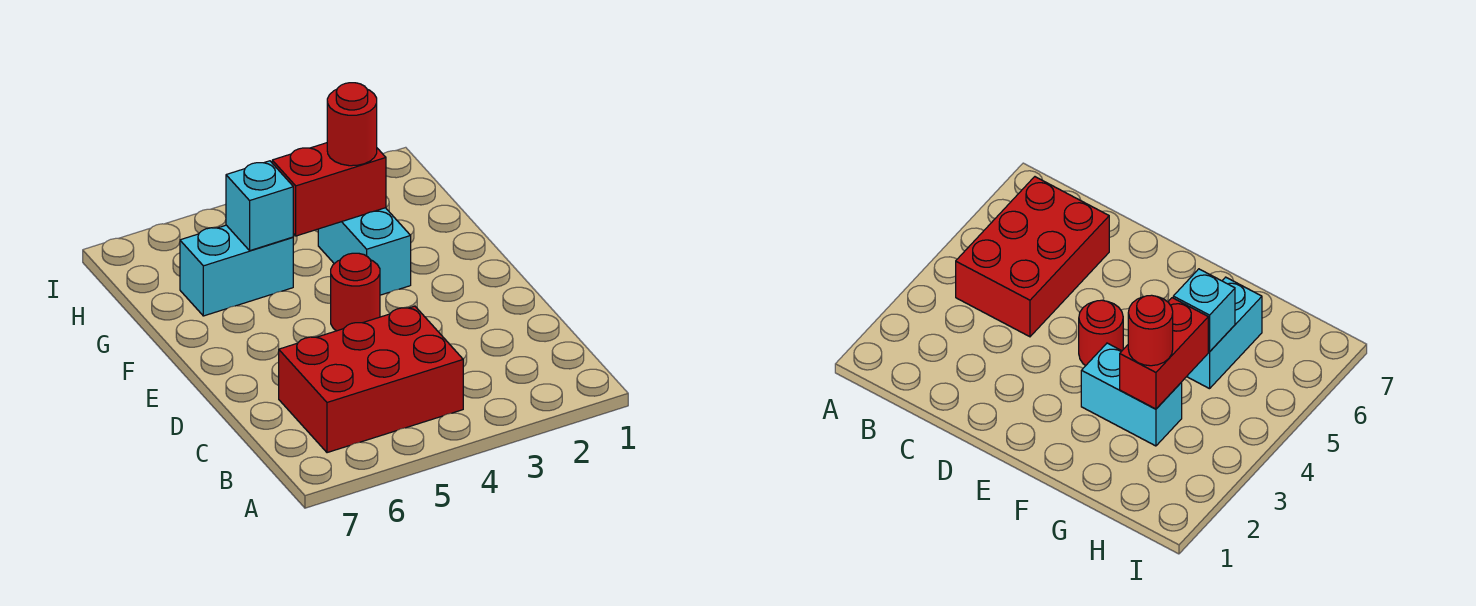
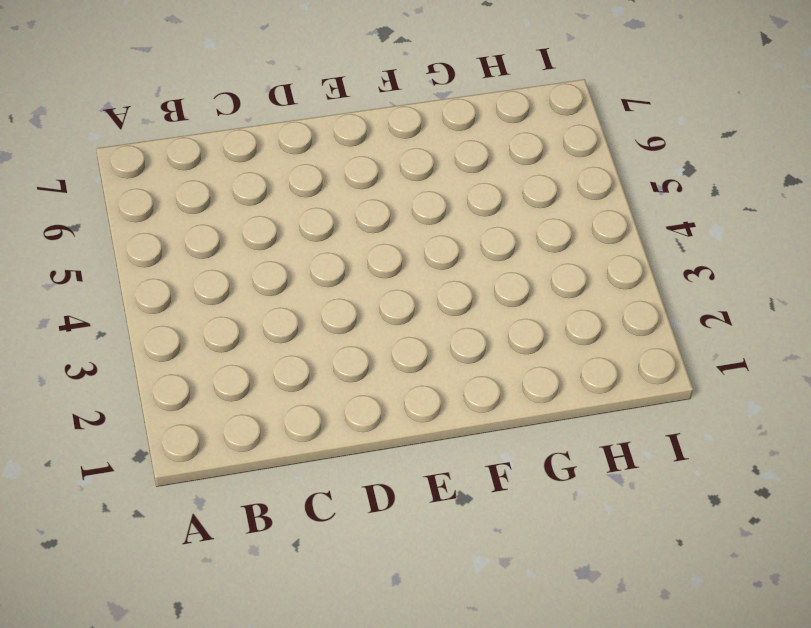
none -> red brick B4:C6 level 1
none -> red round brick E4 level 1

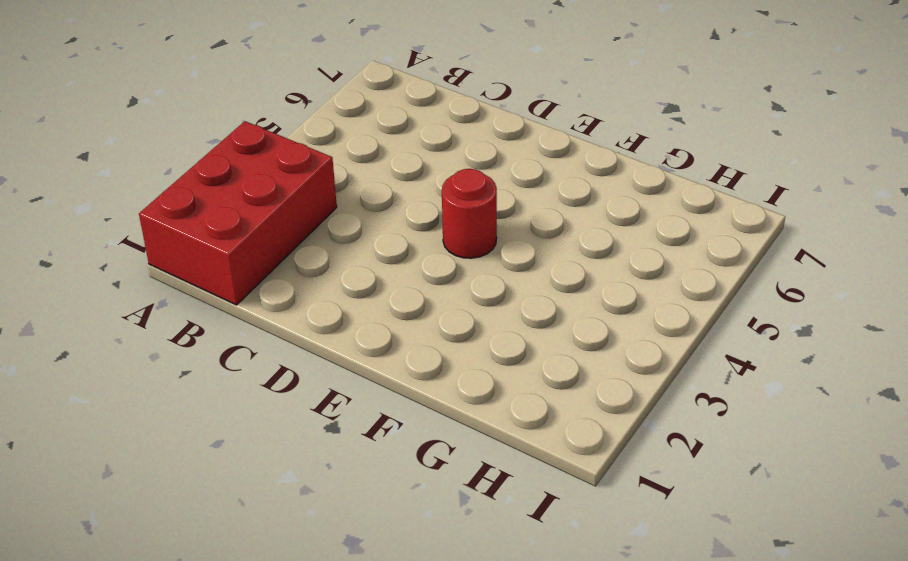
red brick A1:B3 level 1 -> red brick B4:C6 level 1
none -> cyan brick F3:G3 level 1
none -> cyan brick G5:G6 level 1

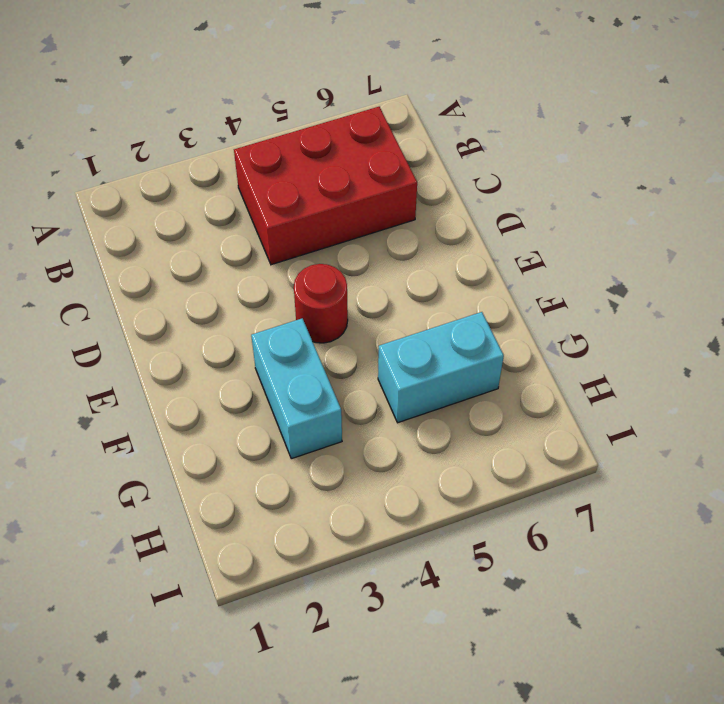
none -> red brick G3:G4 level 2
none -> cyan brick G5 level 2

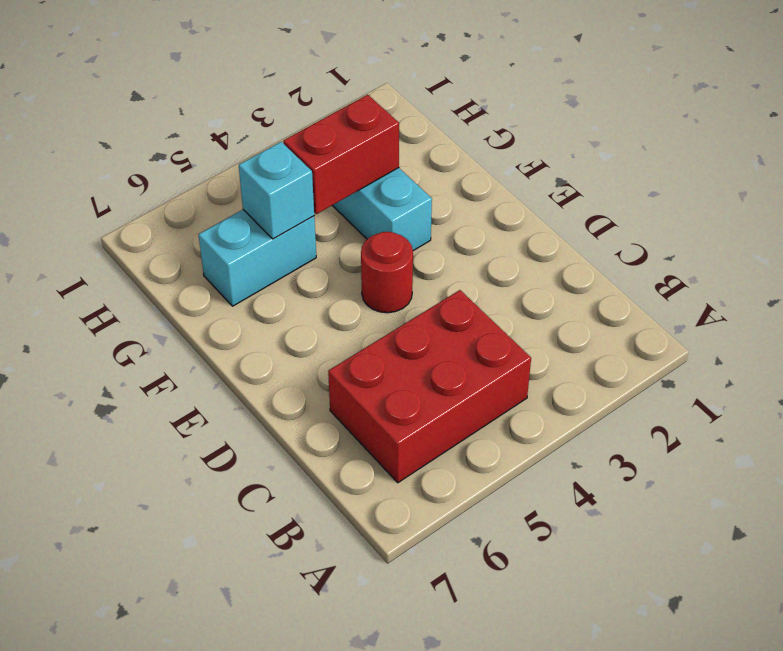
none -> red round brick G3 level 3

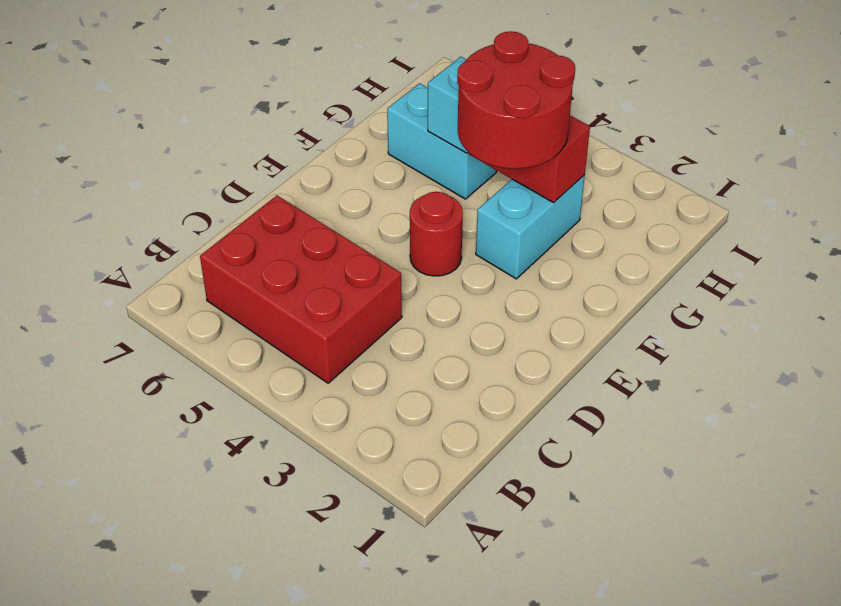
red round brick F3:G4 level 3 -> red round brick G3 level 3

